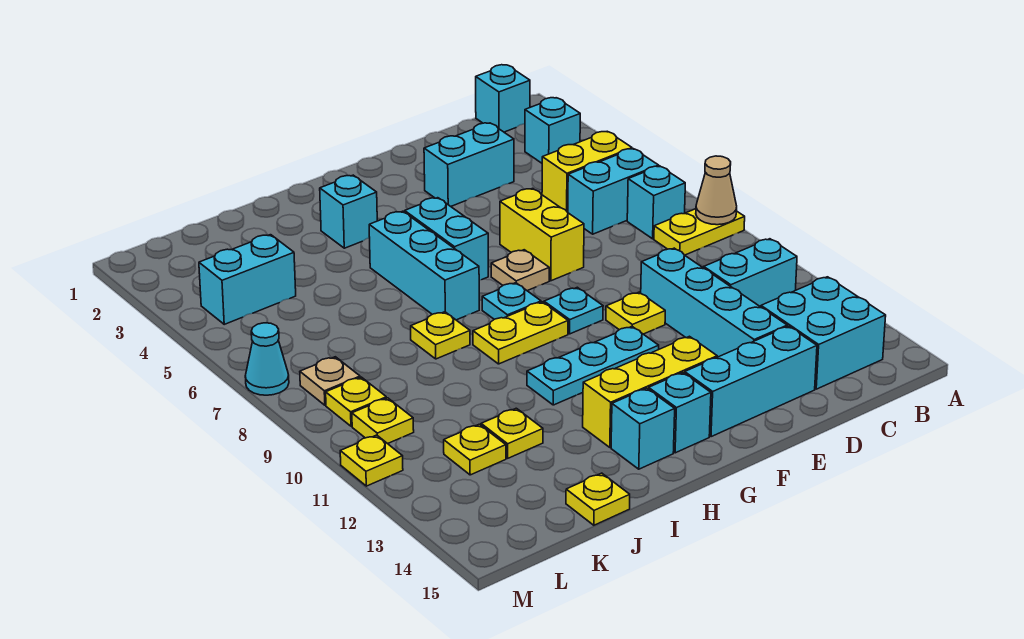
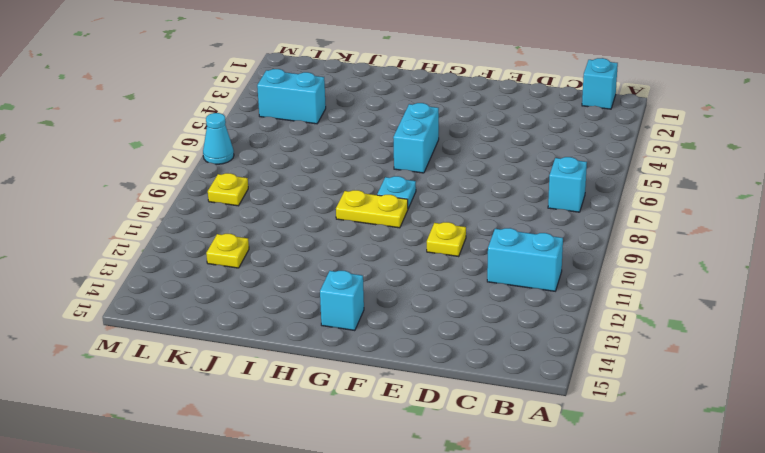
none -> yellow plate A8:B8 level 1
none -> cyan brick B3 level 1
none -> yellow brick B5:C5 level 1
none -> cyan brick B6:C6 level 1

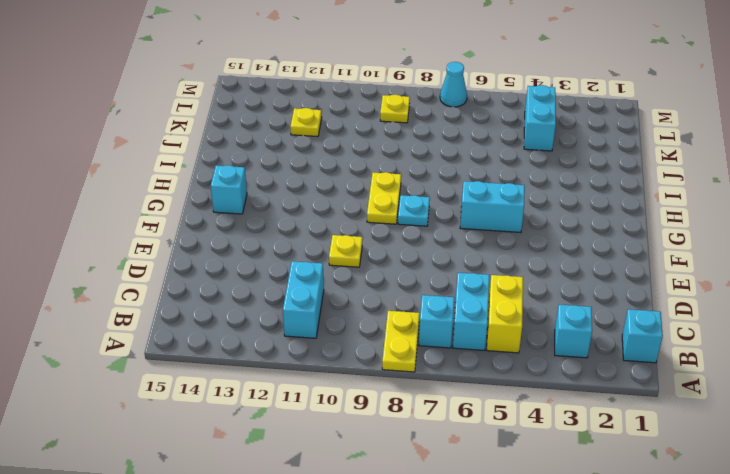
none -> cyan brick B13:C14 level 1
none -> cyan brick D3:E3 level 1
none -> cyan brick D10:D13 level 1
none -> cyan brick D14:F14 level 1

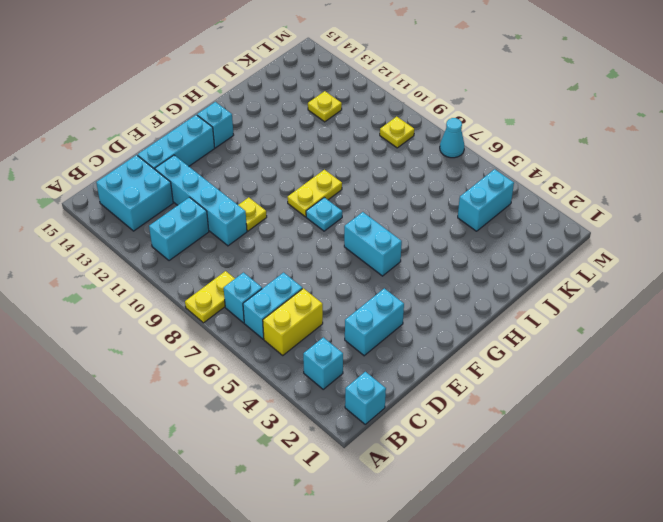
none -> yellow brick E6:E7 level 1
none -> tan plate F7 level 1
none -> cyan plate F9 level 1
none -> cyan plate F11:H11 level 1

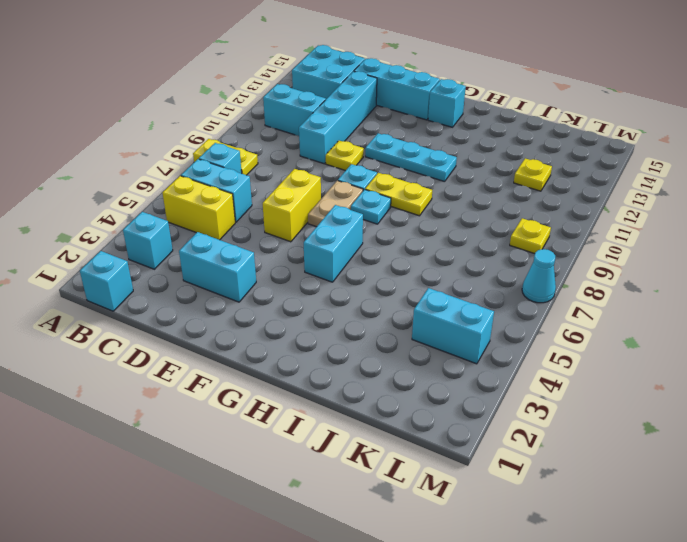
tan plate F7:F8 level 1 -> tan plate F7 level 1
none -> yellow brick F13:H13 level 1
none -> cyan brick H3 level 1
none -> cyan brick H5:H7 level 1
none -> cyan brick H14 level 1

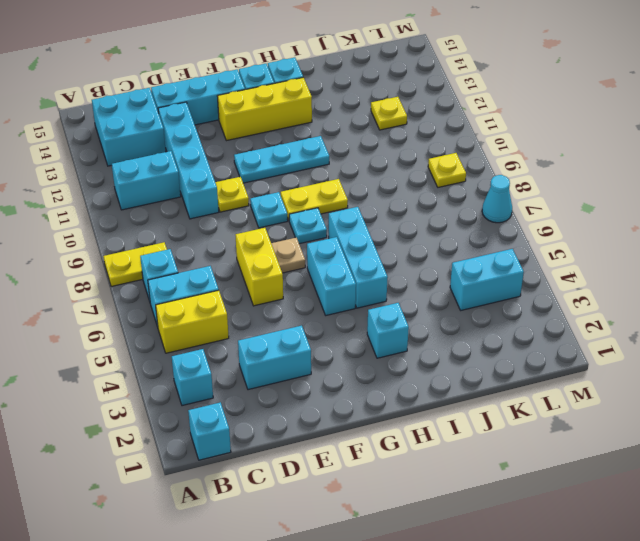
none -> yellow plate I8 level 1
none -> yellow plate J12 level 1
none -> yellow plate J15 level 1
none -> tan plate L8 level 1

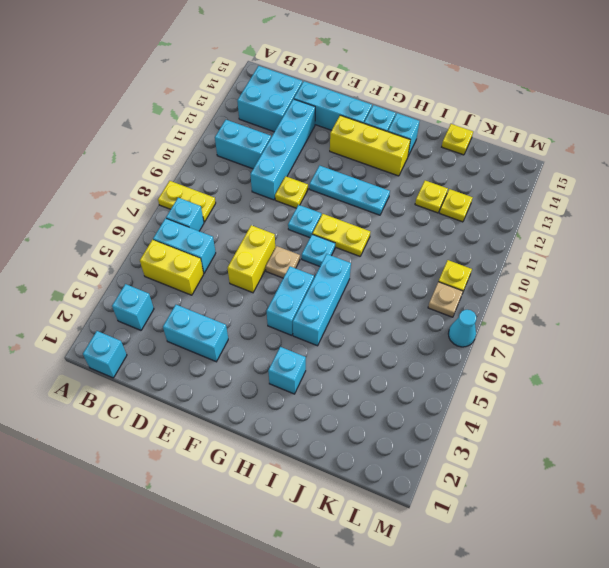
none -> yellow plate I8 level 1
none -> cyan brick K4:L4 level 1
none -> yellow plate L10 level 1
none -> yellow plate M11 level 1

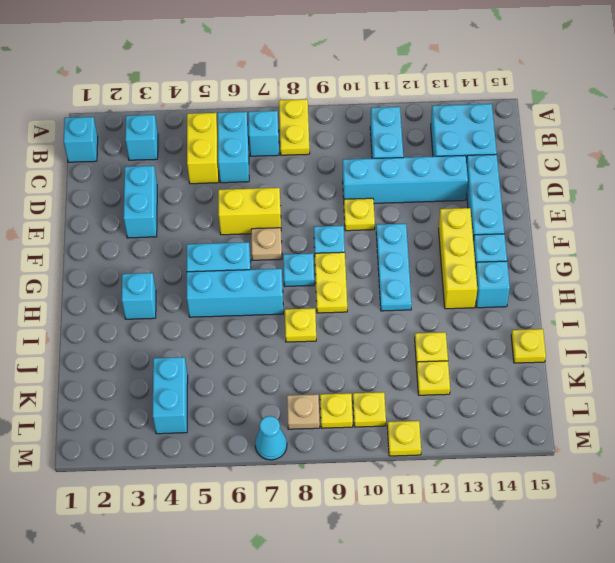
none -> tan cone A8 level 2

